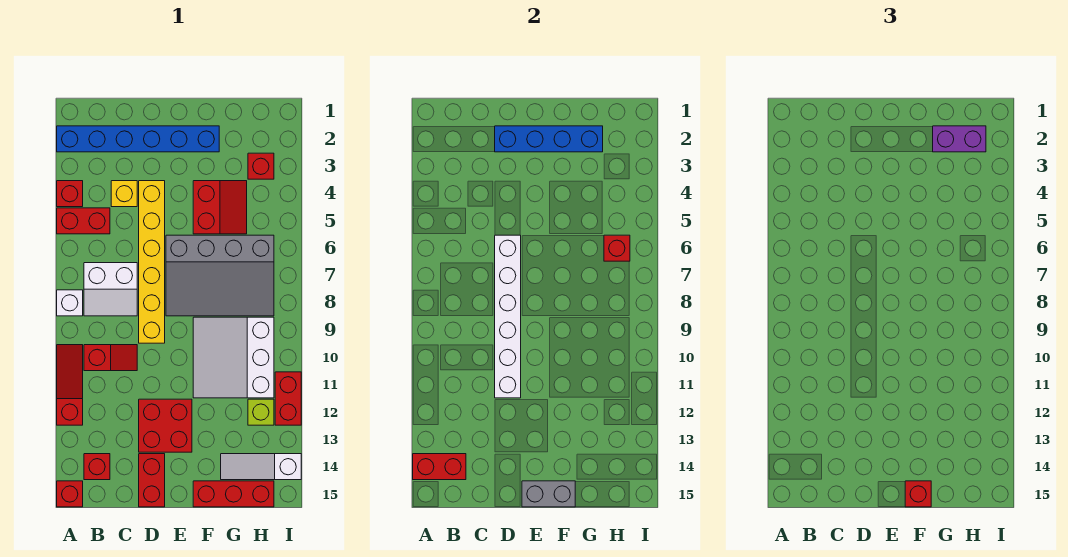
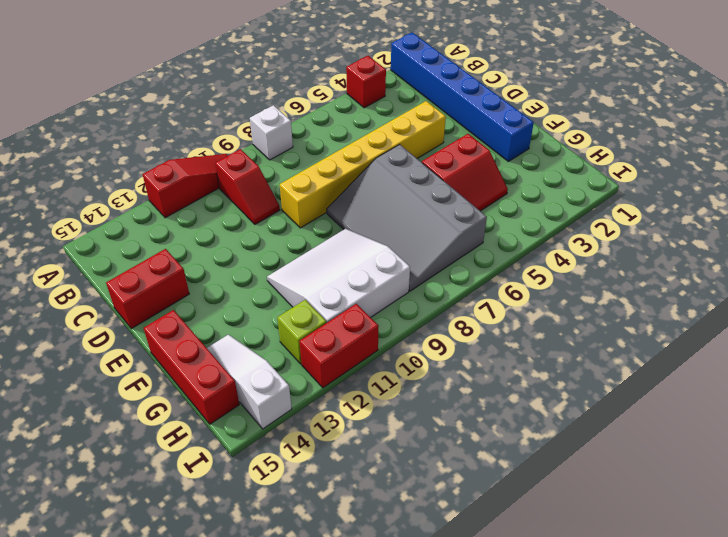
none -> red brick A5:B5 level 1
none -> red brick A15 level 1
none -> white slope B7:C8 level 1 top 7

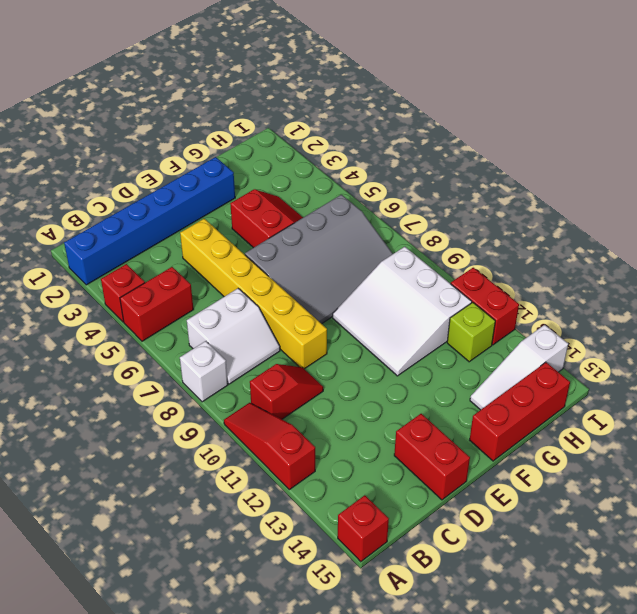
none -> red brick B14 level 1
none -> yellow brick C4 level 1
none -> red brick D12:E13 level 1

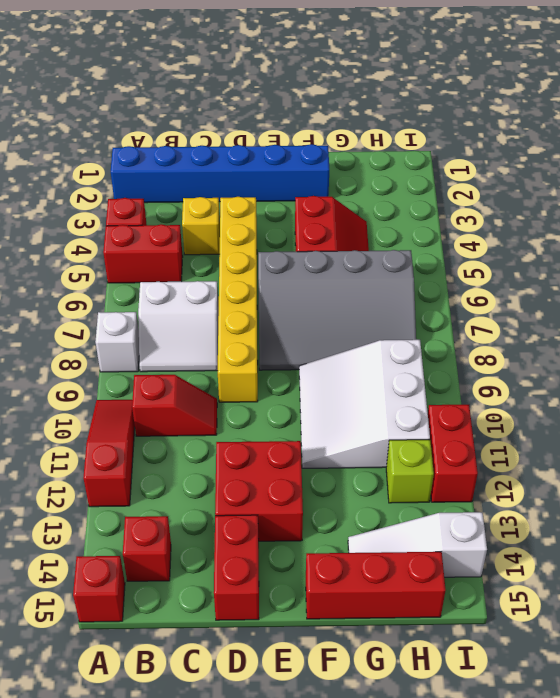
none -> red brick H3 level 1
none -> red brick A14:B14 level 2
none -> blue brick D2:G2 level 2

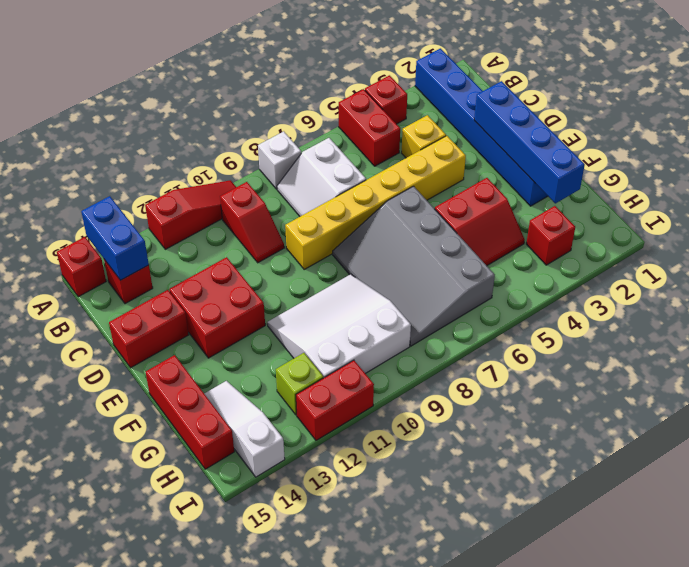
blue brick A14:B14 level 2 -> red brick A14:B14 level 2
none -> white brick D6:D11 level 2
none -> grey brick E15:F15 level 2
none -> red brick H6 level 2

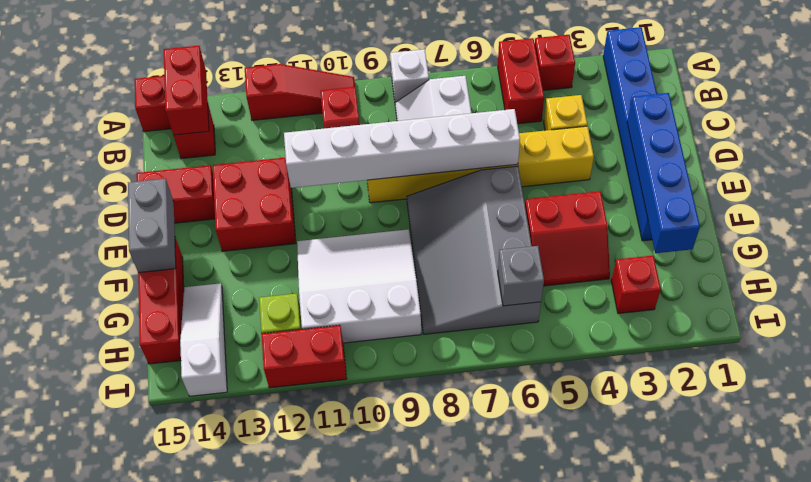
grey brick H6 level 2 -> red brick H6 level 2
none -> red brick F15 level 3
none -> purple brick G2:H2 level 3

